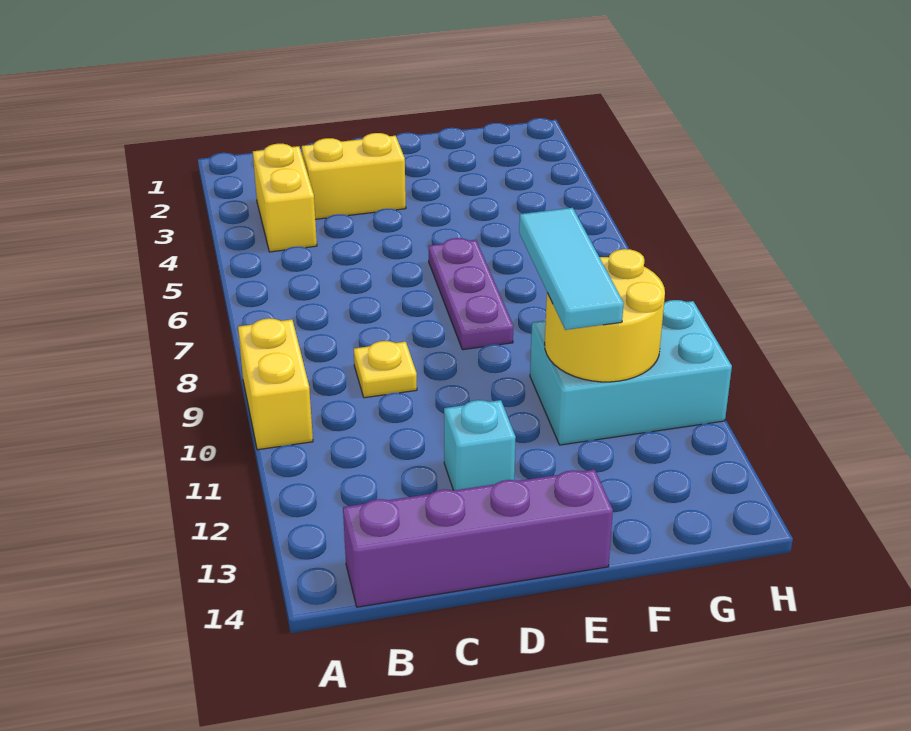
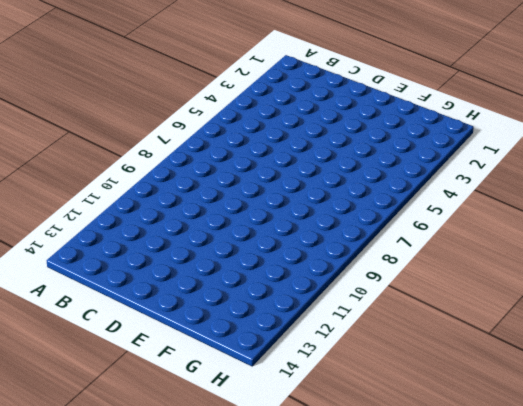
none -> yellow brick A9:A10 level 1
none -> yellow brick B3:B4 level 1

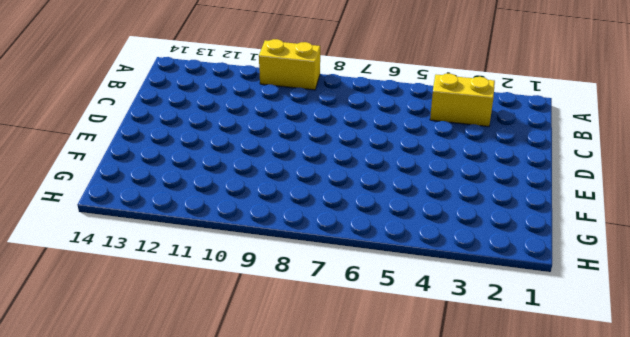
none -> purple brick B14:E14 level 1
none -> yellow brick C3:D3 level 1

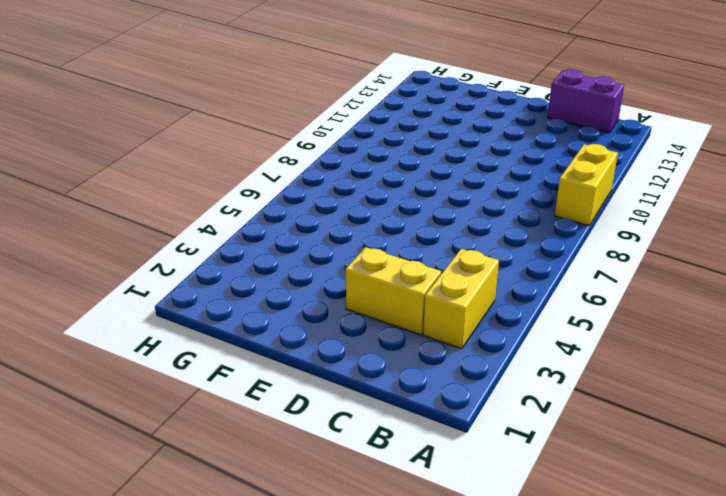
purple brick B14:C14 level 1 -> purple brick B14:E14 level 1
none -> yellow plate C9 level 1
none -> cyan brick D12 level 1

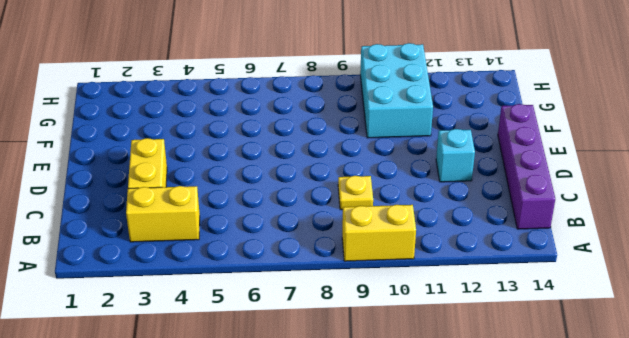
none -> purple plate E6:E8 level 1
none -> yellow round brick F10:G11 level 2

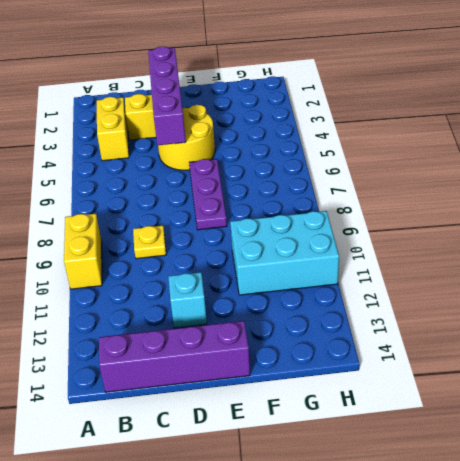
purple brick D2:D5 level 2 -> none
yellow round brick D4:E5 level 1 -> yellow round brick F10:G11 level 2
none -> cyan tile F9:F11 level 3

